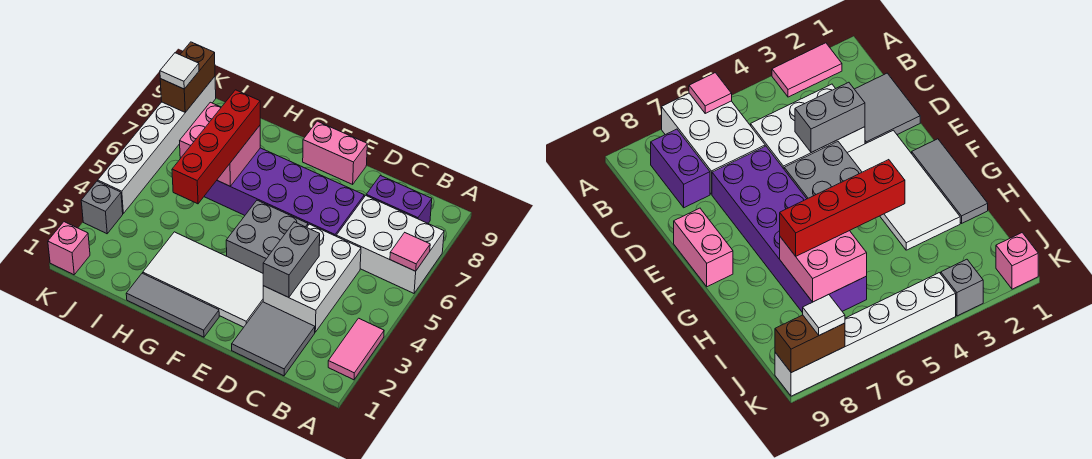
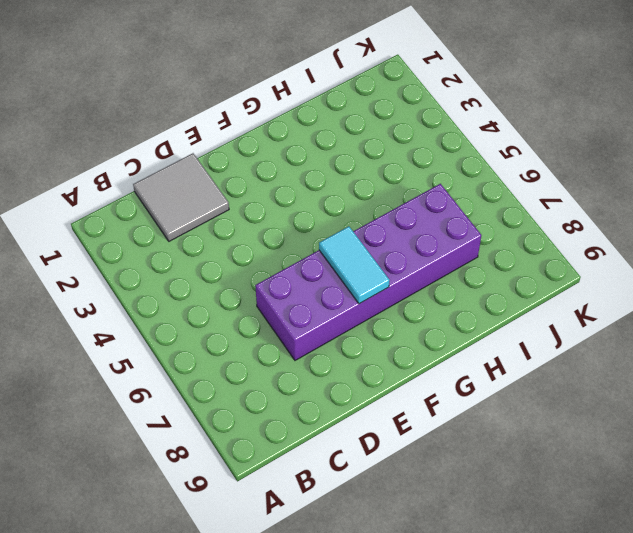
cyan tile F6:F7 level 2 -> none
none -> pink tile A2:A3 level 1
none -> white brick A6:C7 level 1
none -> purple brick B8:C8 level 1

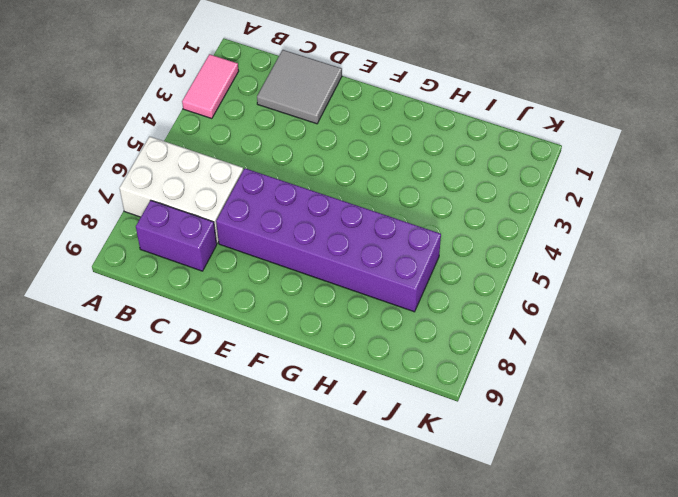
none -> white brick C3:D5 level 1
none -> white tile E2:H3 level 1
none -> grey brick E4:F5 level 1

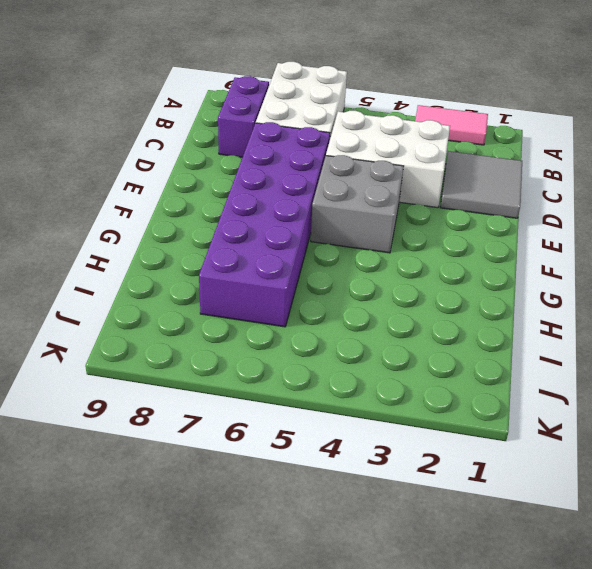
none -> white tile E2:H3 level 1
none -> pink brick E9:F9 level 1
none -> grey tile F1:H1 level 1

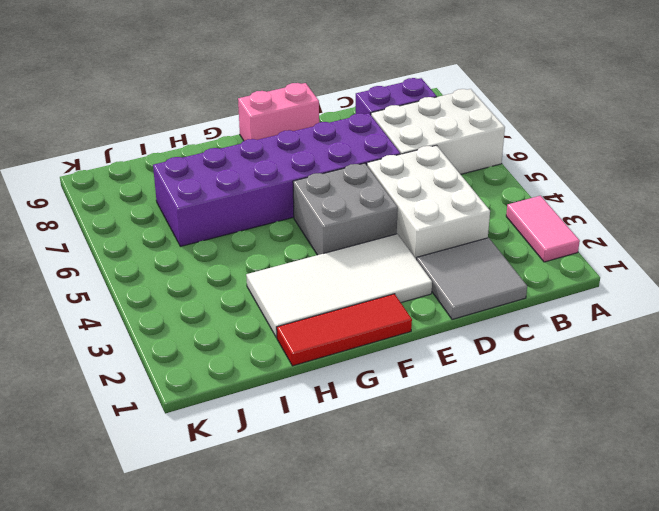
red tile F1:H1 level 1 -> grey tile F1:H1 level 1
none -> pink brick K1 level 1
none -> grey brick K3 level 1
none -> white brick K4:K9 level 1

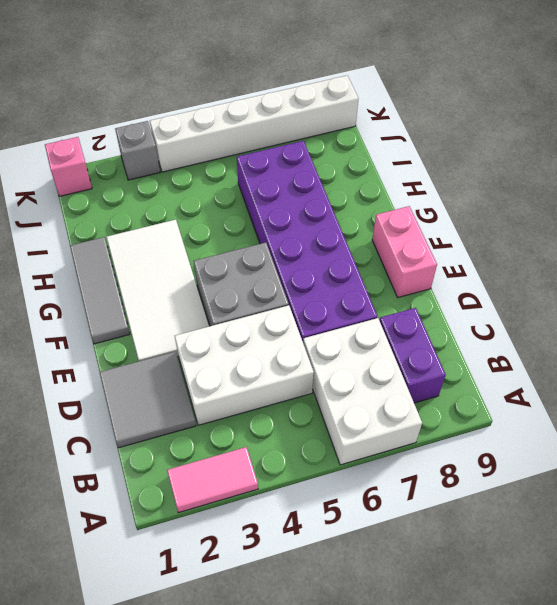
none -> pink tile A6 level 2
none -> grey brick D3:D4 level 2
none -> pink brick H6:I7 level 2

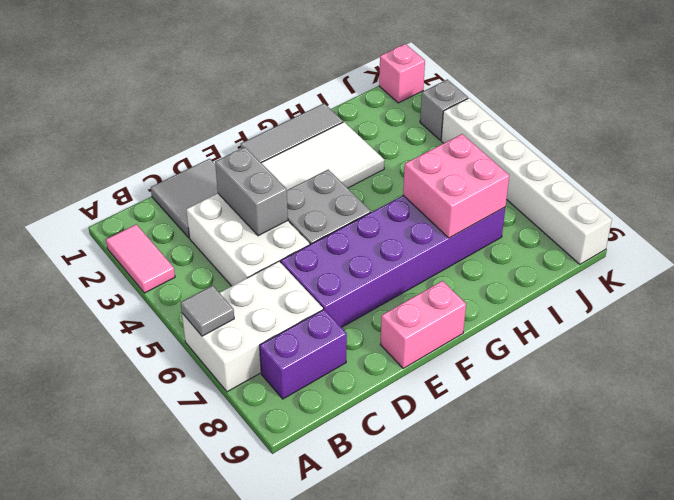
grey tile A6 level 2 -> pink tile A6 level 2
none -> brown brick K8:K9 level 2
none -> red brick H4:H7 level 3
none -> white tile K8 level 3

